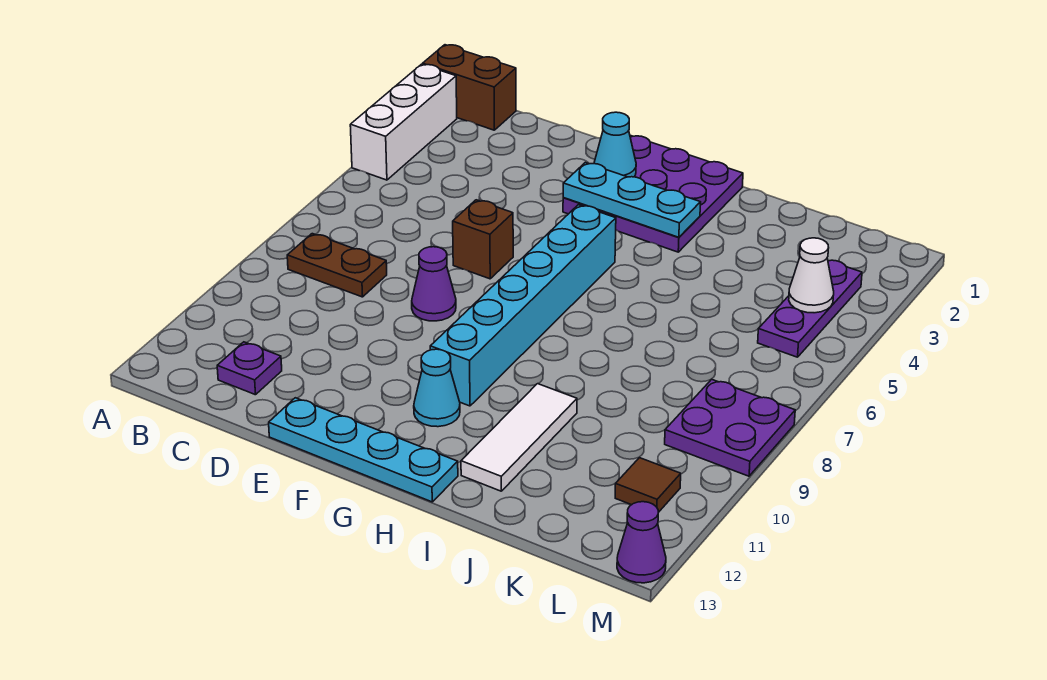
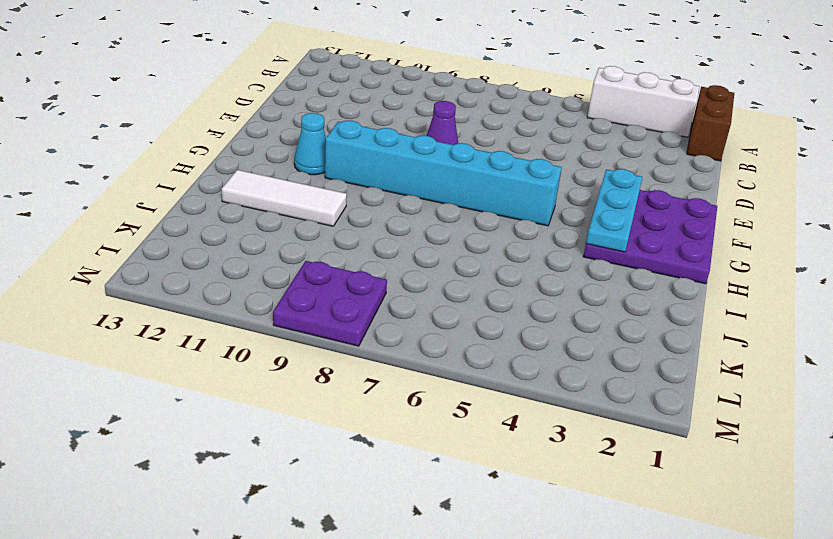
none -> brown plate B8:C8 level 1
none -> purple plate C12 level 1
none -> brown brick E6 level 1

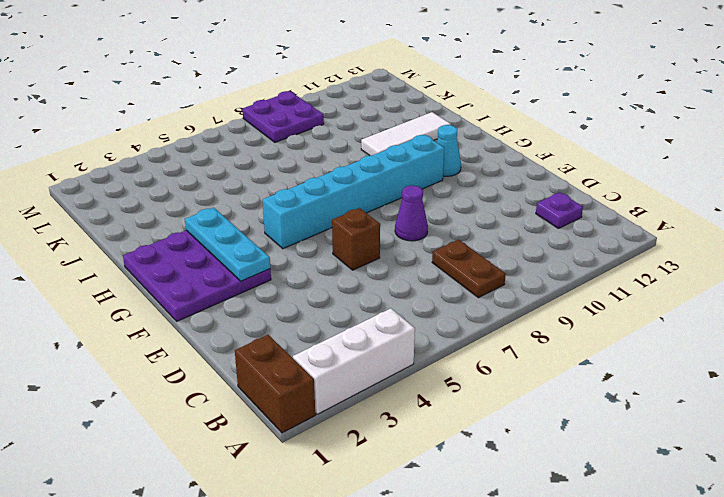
none -> cyan plate E13:H13 level 1
none -> purple plate L3:L5 level 1
none -> brown tile L11 level 1

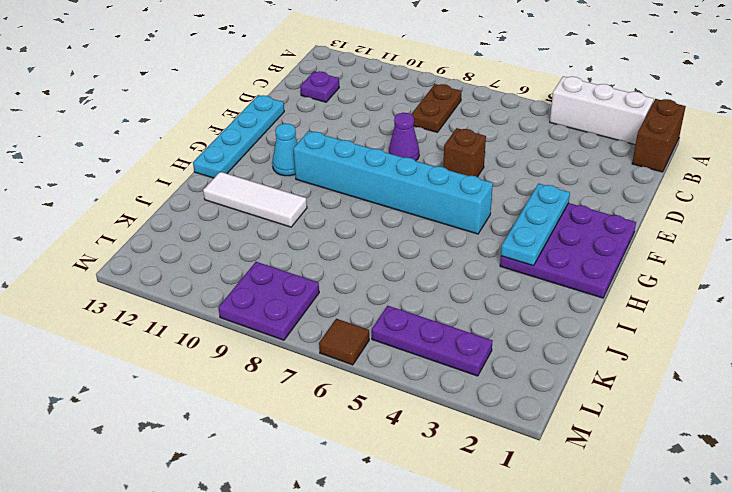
brown tile M6 level 1 -> brown tile L11 level 1
none -> purple cone M13 level 1
none -> cyan cone F2 level 2
none -> white cone L4 level 2

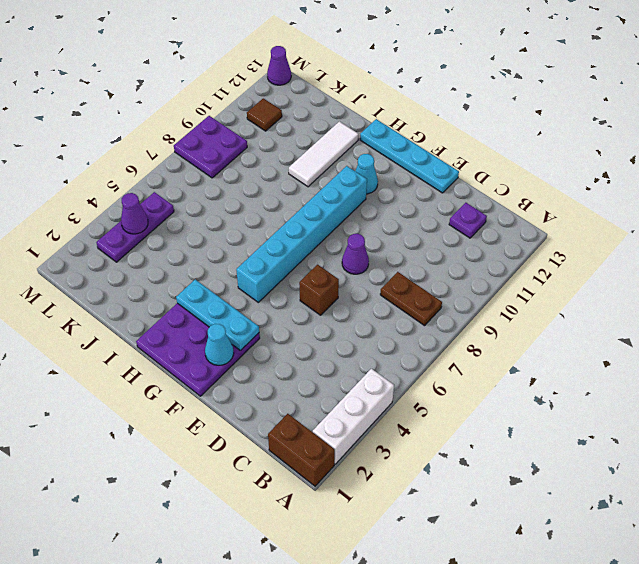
purple cone L4 level 2 -> white cone L4 level 2

